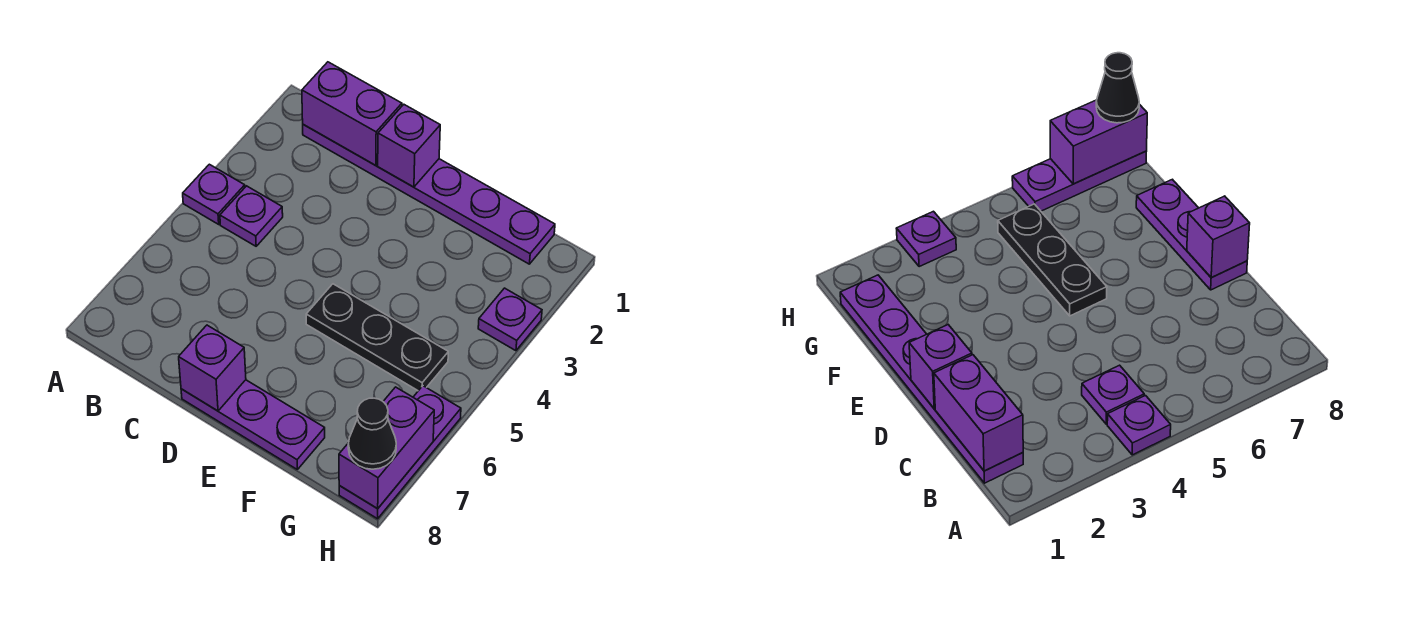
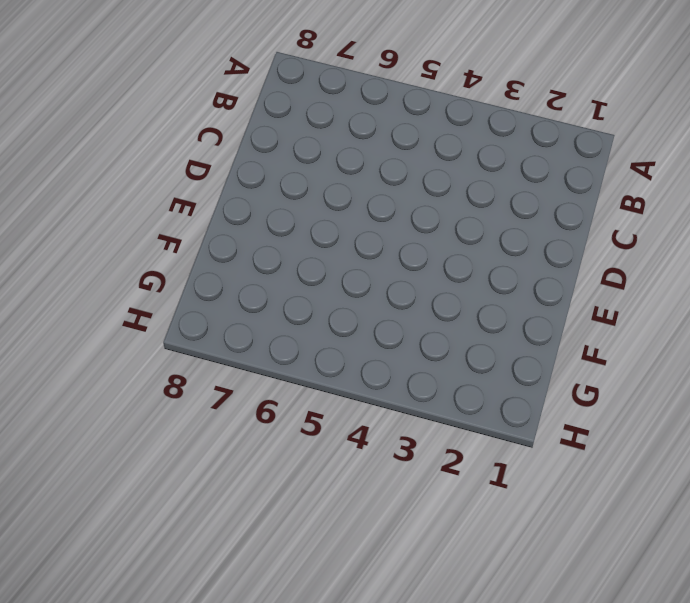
none -> purple plate A4 level 1
none -> purple plate B1:G1 level 1
none -> purple plate B4 level 1

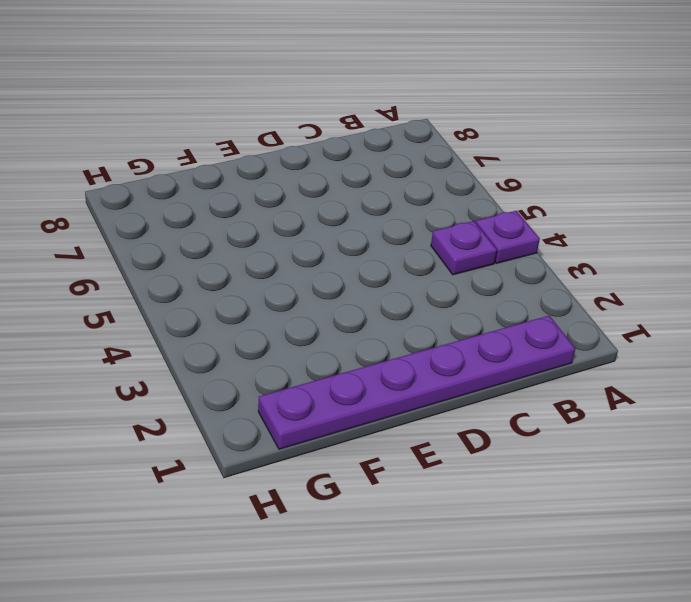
none -> purple plate D8:F8 level 1
none -> black plate E5:G5 level 1
none -> purple plate H3 level 1

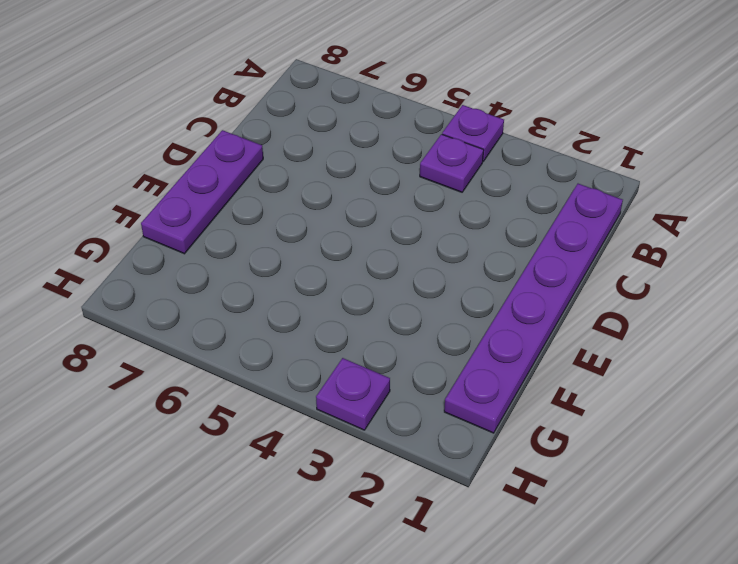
none -> black plate E5:G5 level 1
none -> purple plate H6:H8 level 1
none -> purple brick B1:C1 level 2

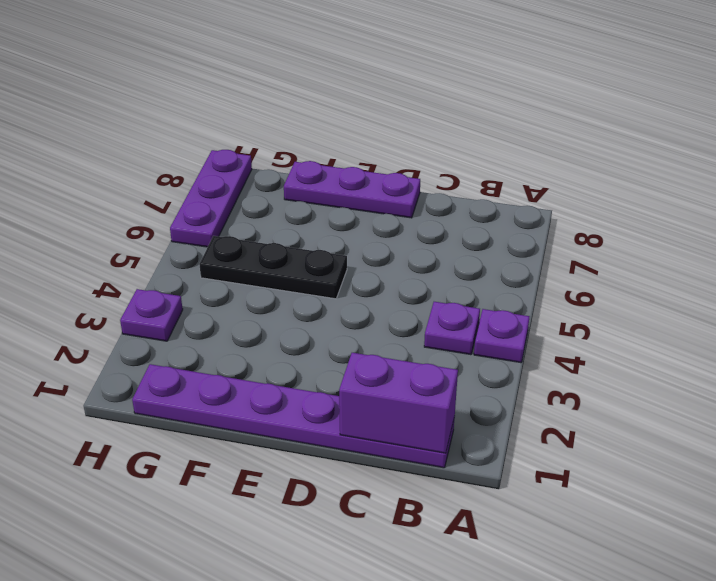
none -> purple brick D1 level 2
none -> purple brick D8 level 2
none -> purple brick H7:H8 level 2

